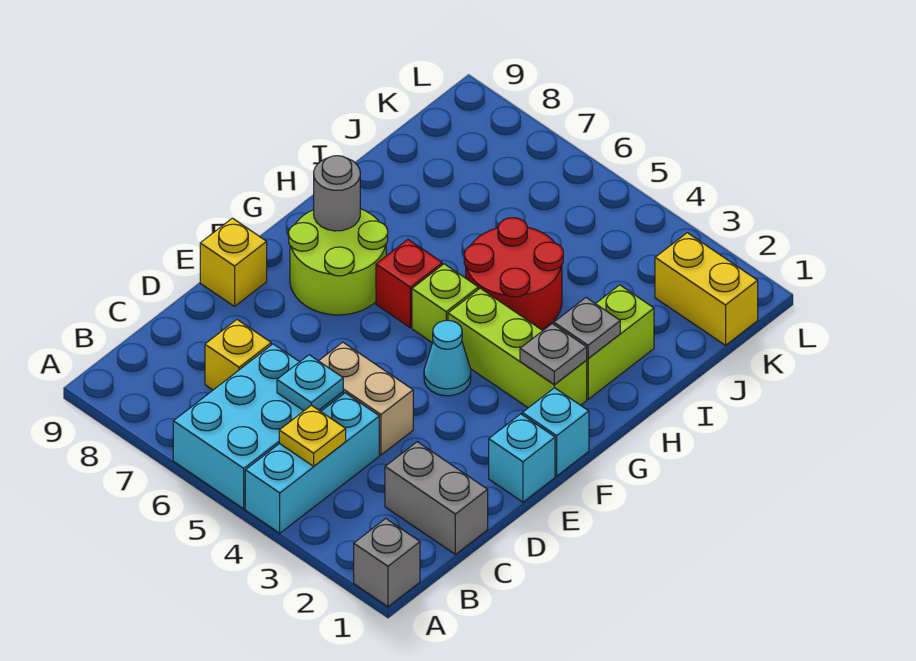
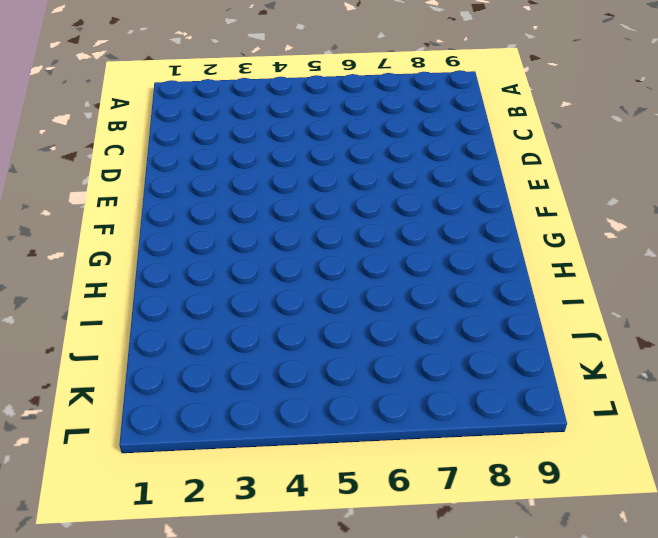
none -> grey brick A1 level 1
none -> cyan brick A4:C4 level 1
none -> cyan brick A5:C6 level 1

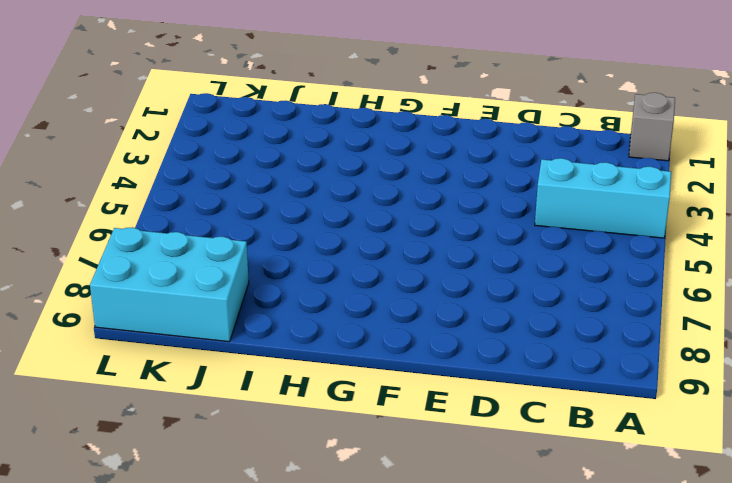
cyan brick J8:L9 level 1 -> cyan brick A5:C6 level 1
none -> grey brick C1:C2 level 1
none -> yellow brick C7 level 1
none -> tan brick D4:D5 level 1

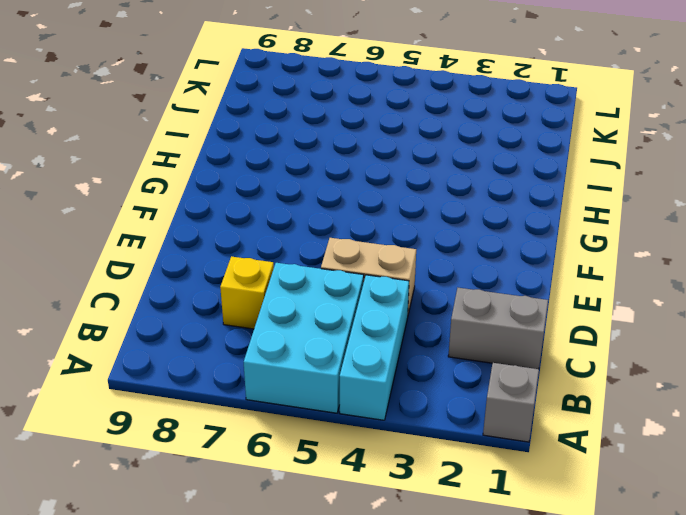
none -> cyan brick E1 level 1
none -> yellow brick E9 level 1
none -> cyan brick F1 level 1

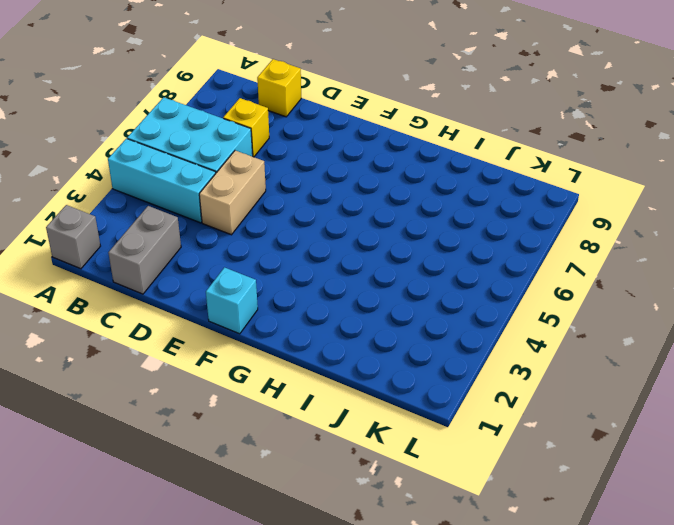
yellow brick C9 level 1 -> yellow brick E9 level 1
none -> cyan brick E1 level 1
none -> cyan cone F4 level 1
none -> lime round brick F7:G8 level 1

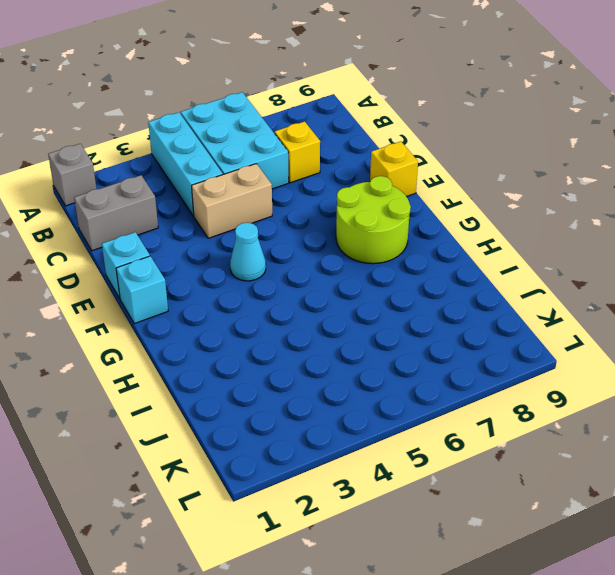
none -> lime brick G2:G4 level 1
none -> lime brick G5 level 1
none -> red brick G6 level 1

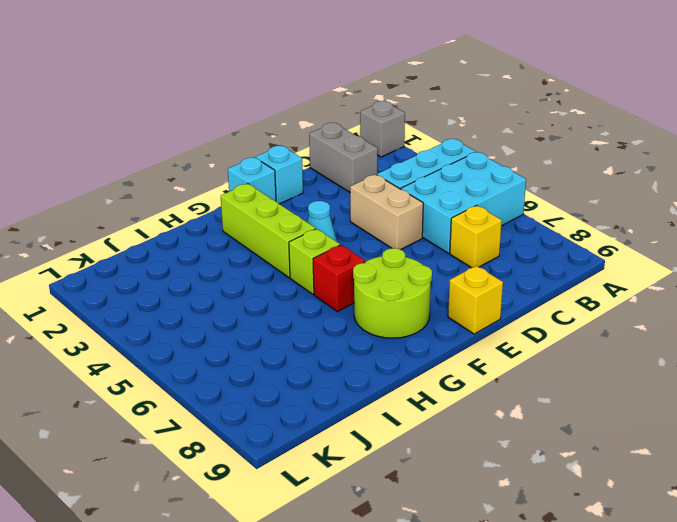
none -> lime brick H2:I2 level 1
none -> red round brick H4:I5 level 1
none -> yellow brick K1:K2 level 1

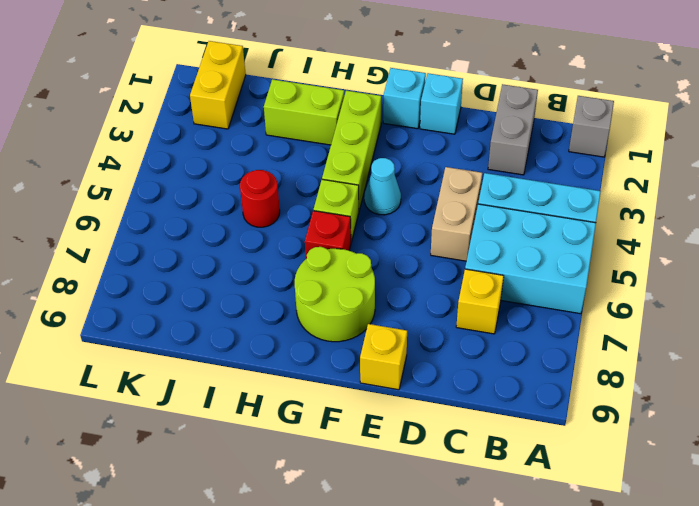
red round brick I5 level 1 -> red round brick H4:I5 level 1
none -> yellow plate B4 level 2
none -> cyan plate C5 level 2
none -> grey plate G2 level 2

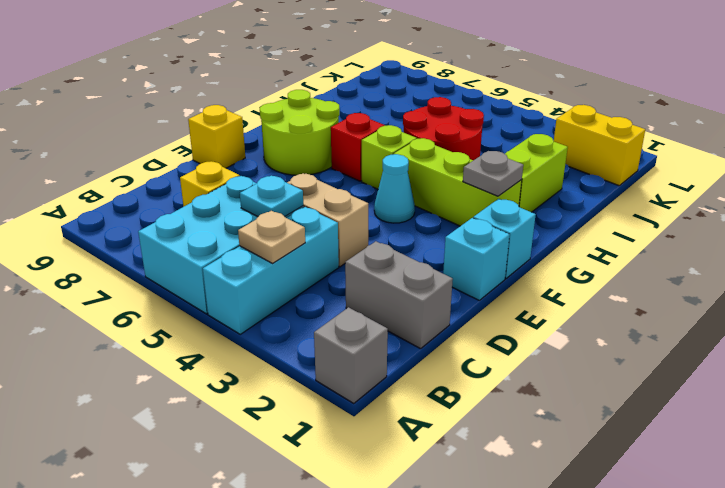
tan plate B4 level 2 -> yellow plate B4 level 2
none -> grey round brick G8 level 2
none -> grey plate H2 level 2

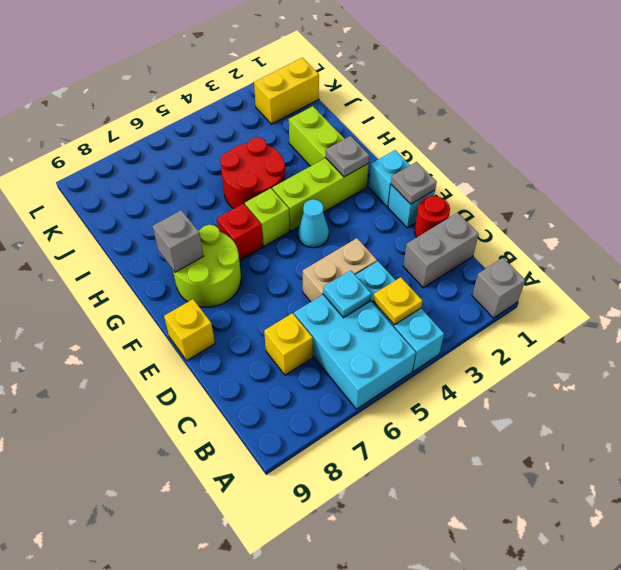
red round brick D1 level 1 -> none
grey plate E1 level 2 -> grey plate H2 level 2
grey brick G8 level 2 -> grey round brick G8 level 2

